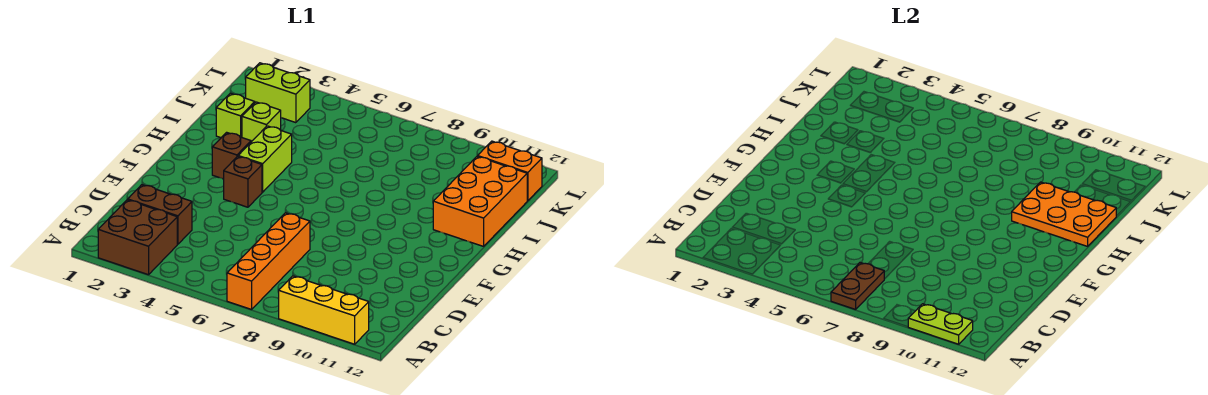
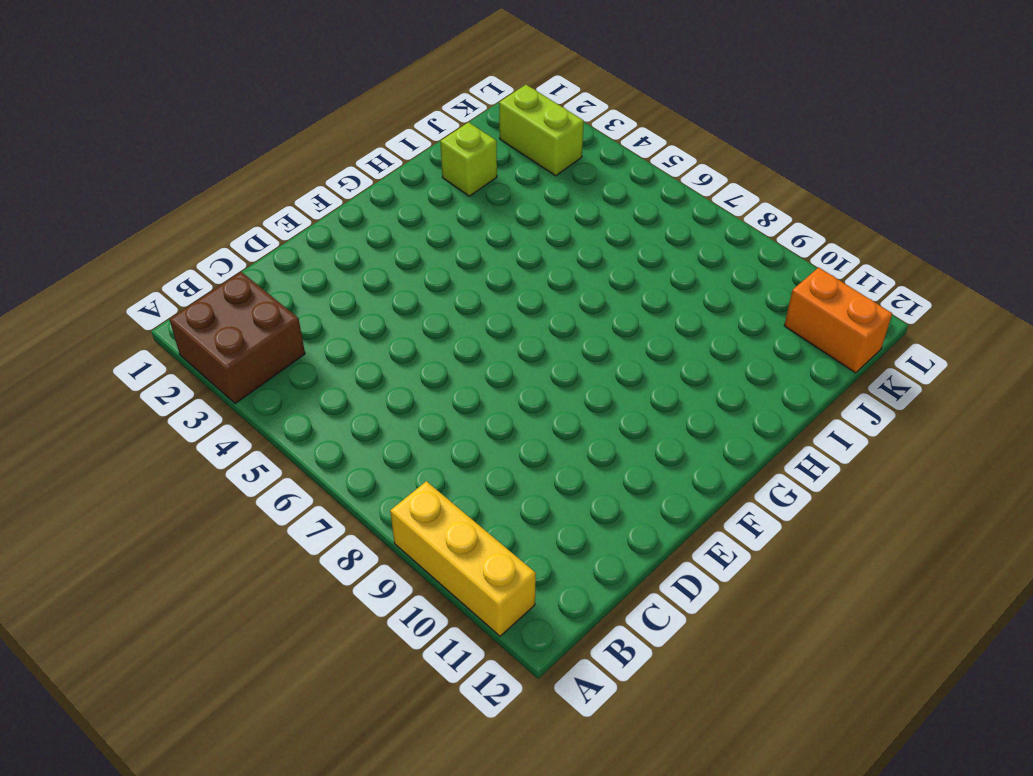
none -> orange brick A7:D7 level 1
none -> brown brick C2:C3 level 1
none -> brown brick F4 level 1

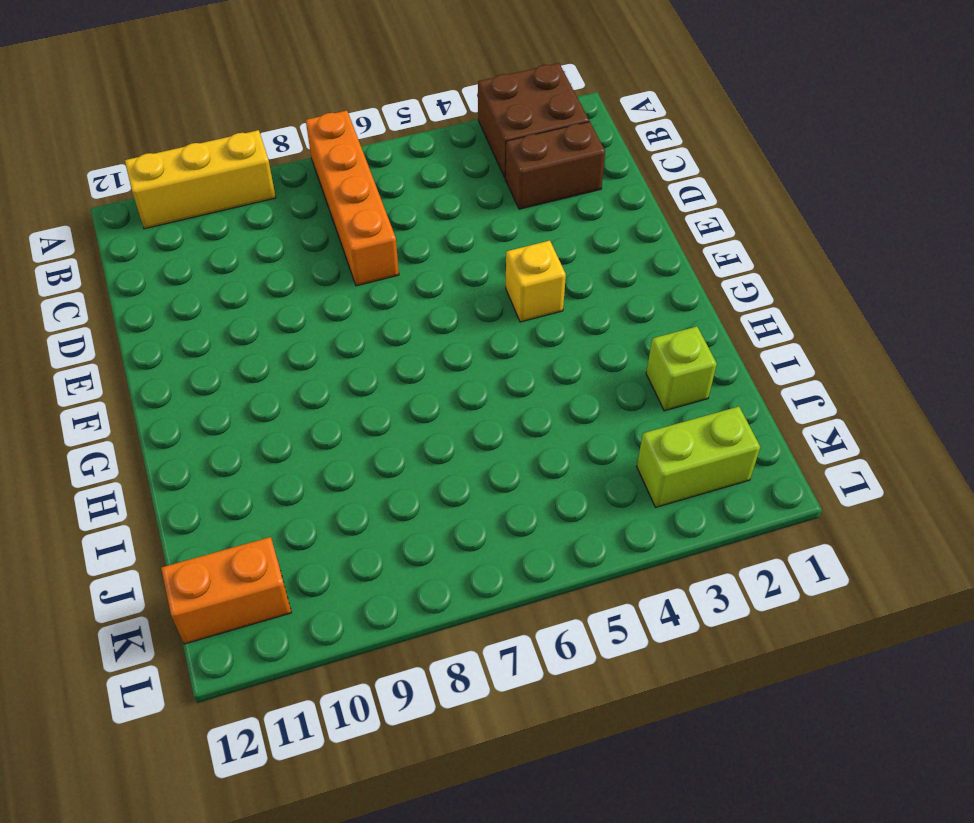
yellow brick F4 level 1 -> brown brick F4 level 1
none -> brown brick G3 level 1
none -> lime brick G4:H4 level 1
none -> orange brick H11:J12 level 1

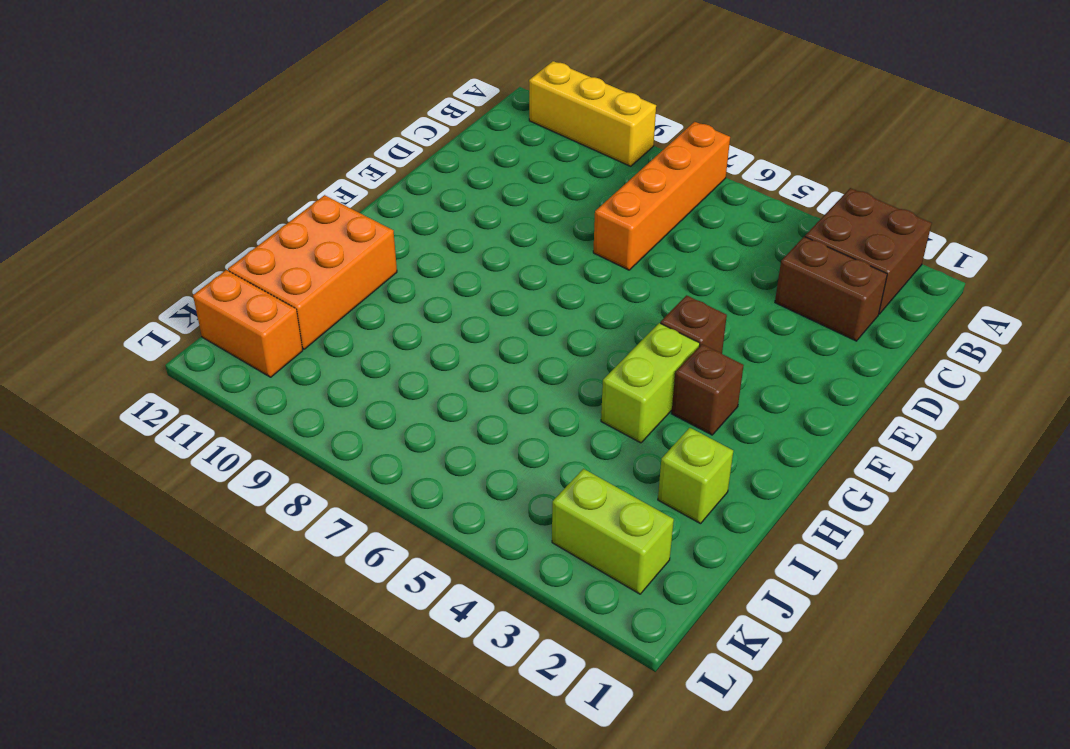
none -> lime brick I3 level 1
none -> brown plate A7:B7 level 2
none -> lime plate A10:A11 level 2

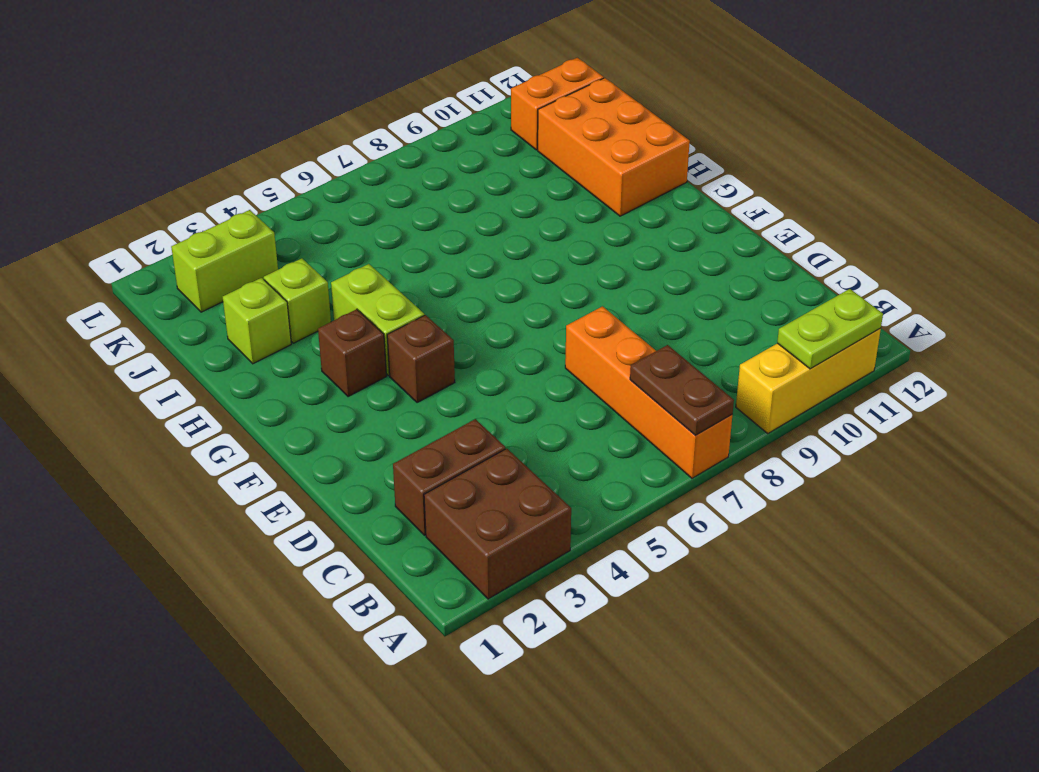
none -> orange plate H10:I12 level 2

